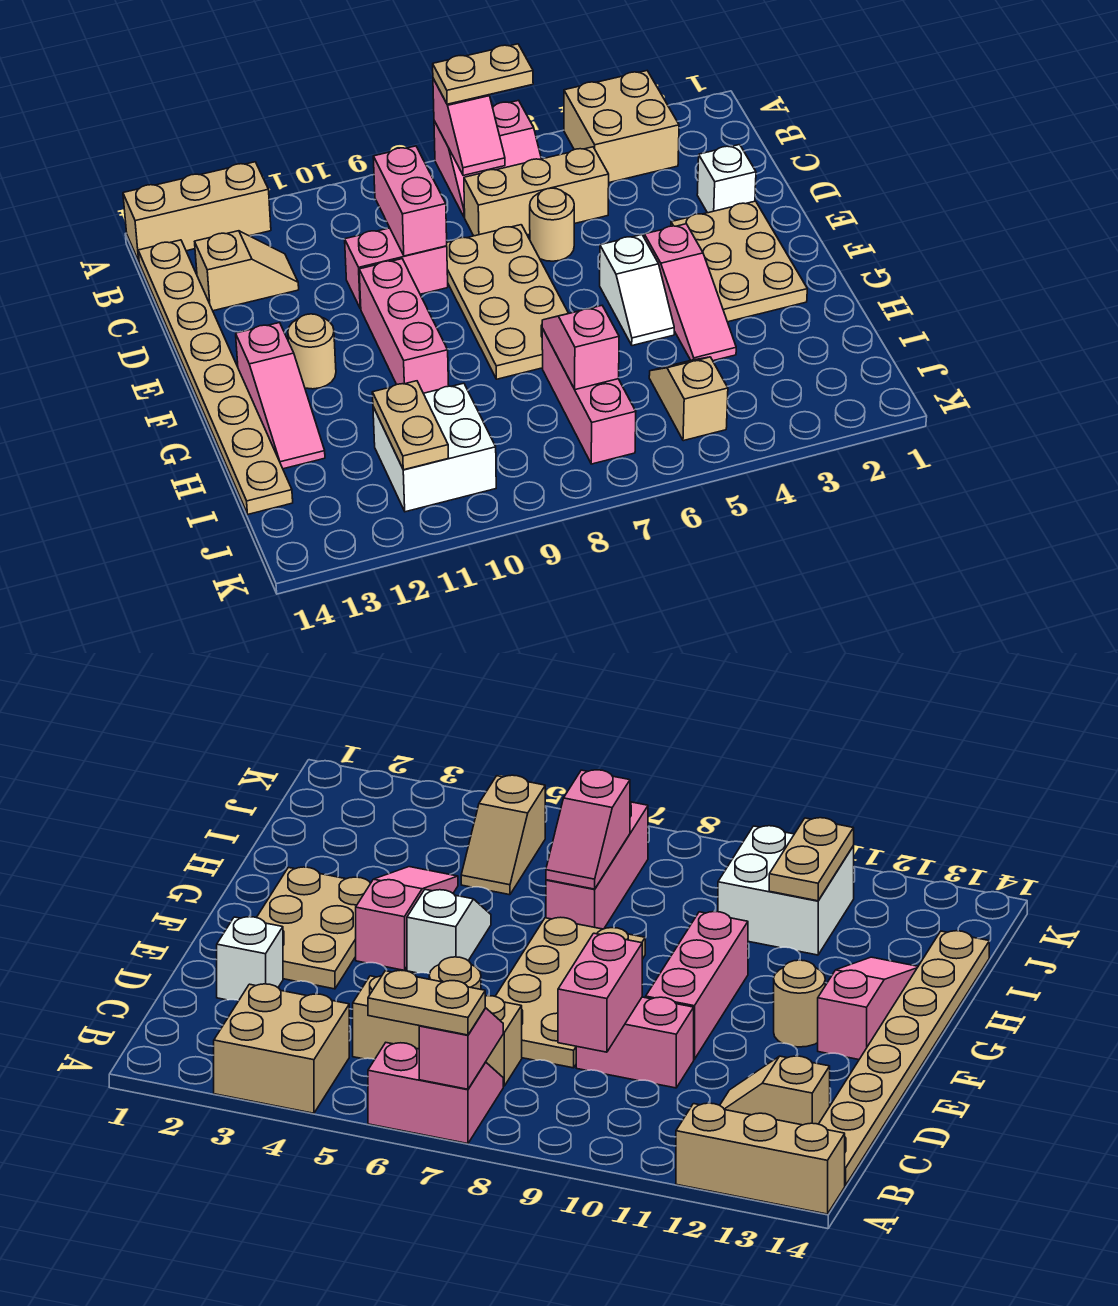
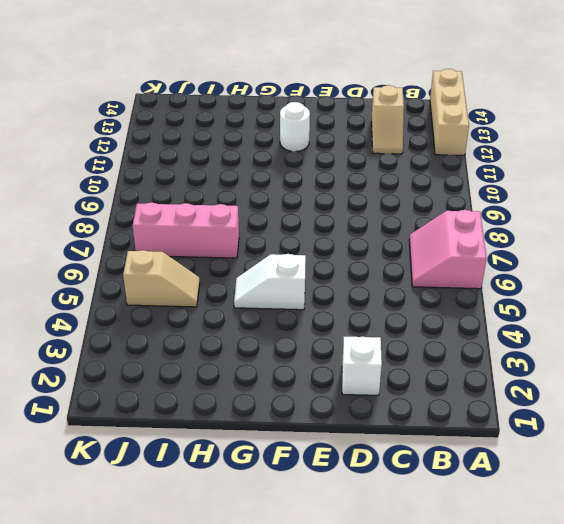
white round brick F12 level 1 -> tan round brick F12 level 1
none -> tan brick A3:B4 level 1
none -> tan plate B14:I14 level 1
none -> tan brick C5:C7 level 1

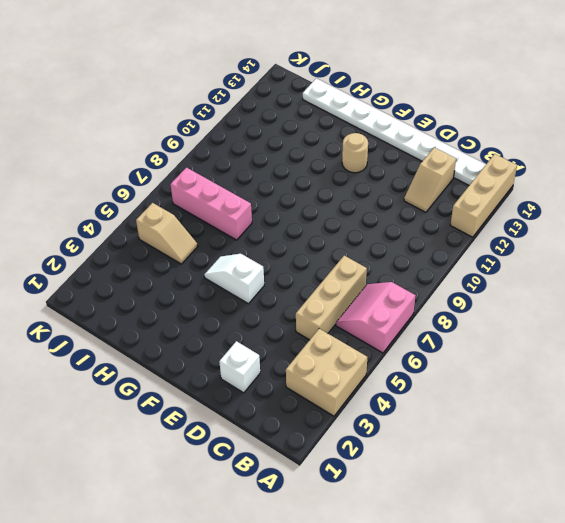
white plate B14:I14 level 1 -> tan plate B14:I14 level 1
none -> tan round brick D6 level 1
none -> tan plate D7:G8 level 1
none -> pink brick D9:D10 level 1

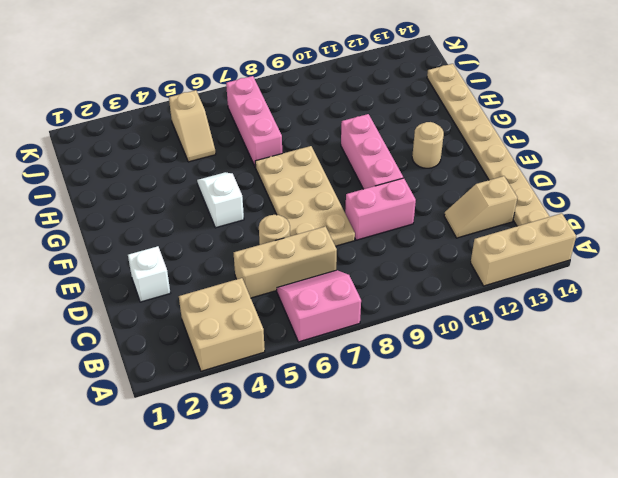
none -> tan plate E2:G3 level 1
none -> pink slope F4:H4 level 1 top F
none -> pink slope F13:H13 level 1 top F

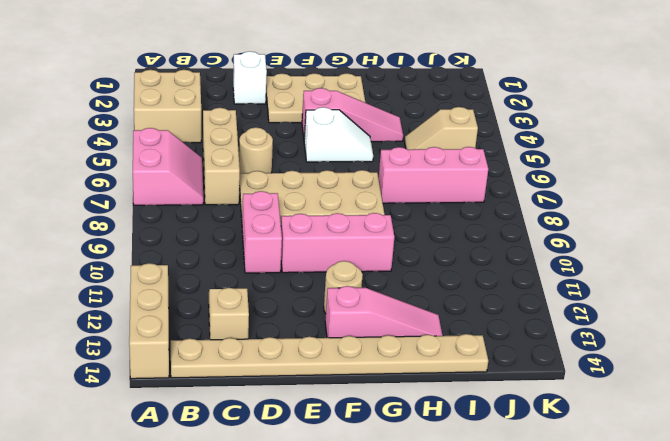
none -> white brick I10:J11 level 1
none -> pink slope A7:B7 level 2 top A
none -> pink brick C9:D9 level 2

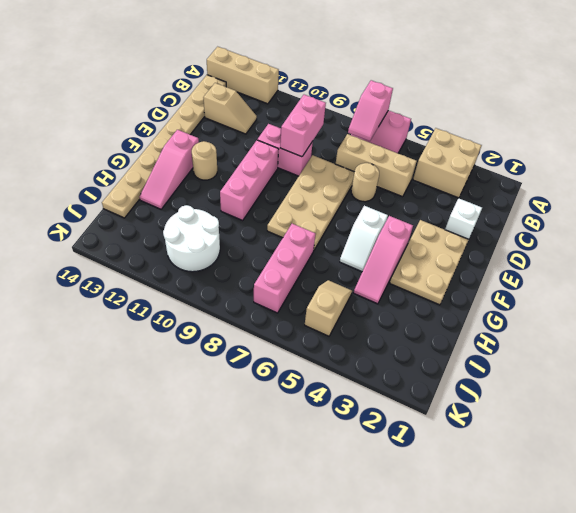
white round brick I10:J11 level 1 -> white brick I10:J11 level 1
none -> pink slope H7:I7 level 2 top I
none -> tan plate I11:J11 level 2
none -> tan plate A6:A7 level 3

